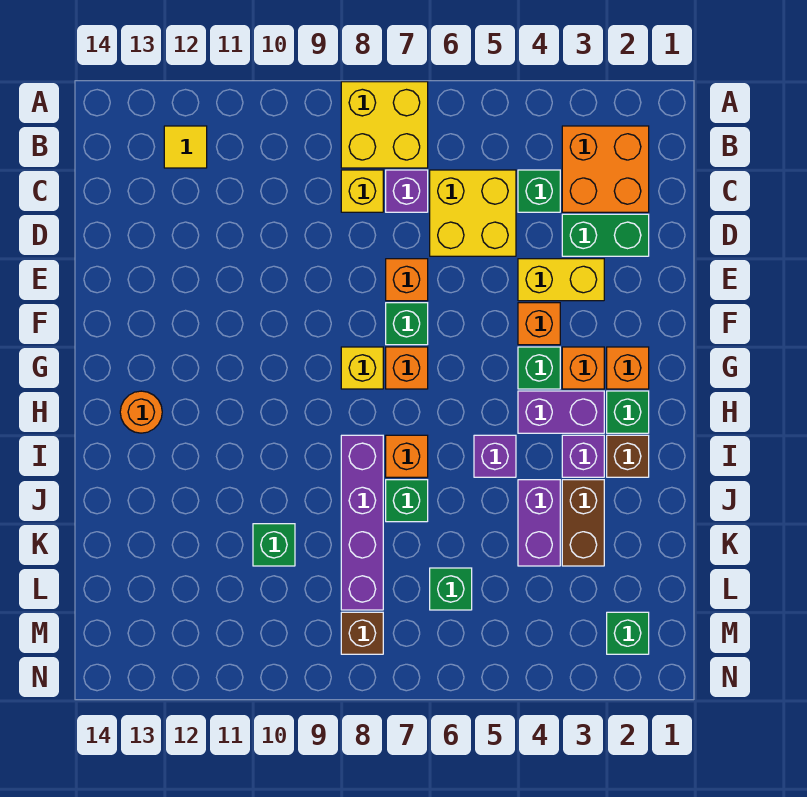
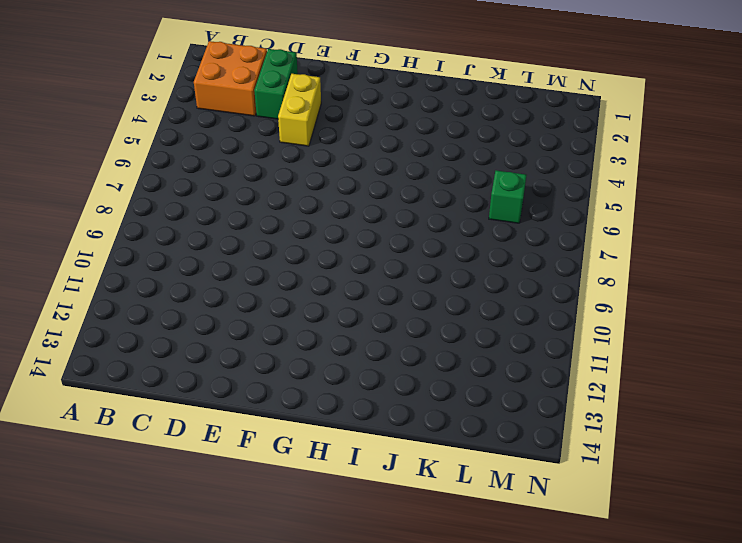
none -> yellow brick A7:B8 level 1
none -> yellow tile B12 level 1
none -> green brick C4 level 1
none -> yellow brick C5:D6 level 1

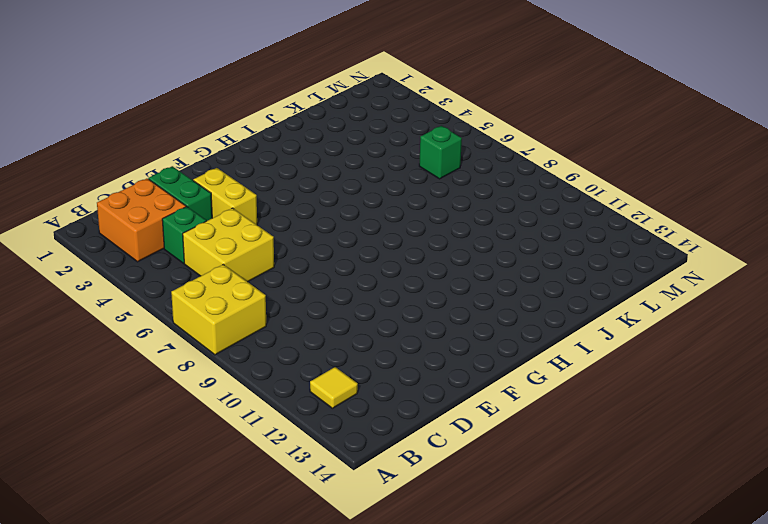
none -> purple brick C7 level 1
none -> yellow brick C8 level 1
none -> orange brick E7 level 1
none -> orange brick F4 level 1

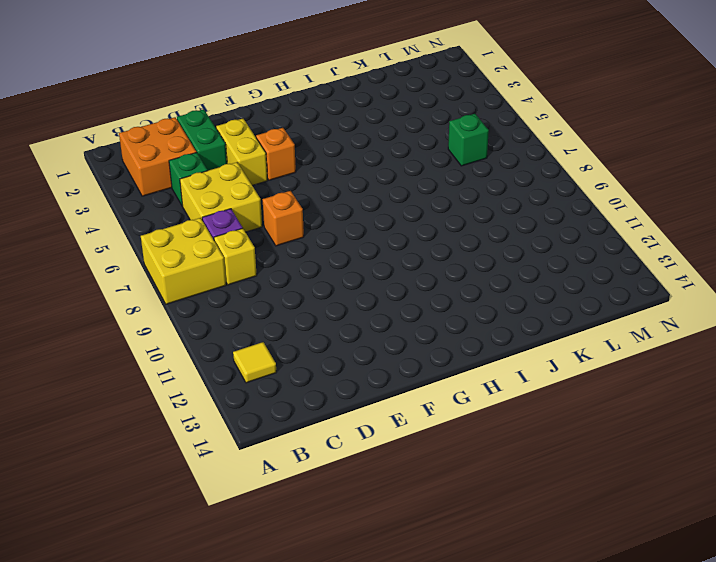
none -> green brick F7 level 1
none -> orange brick G2 level 1
none -> orange brick G3 level 1
none -> green brick G4 level 1

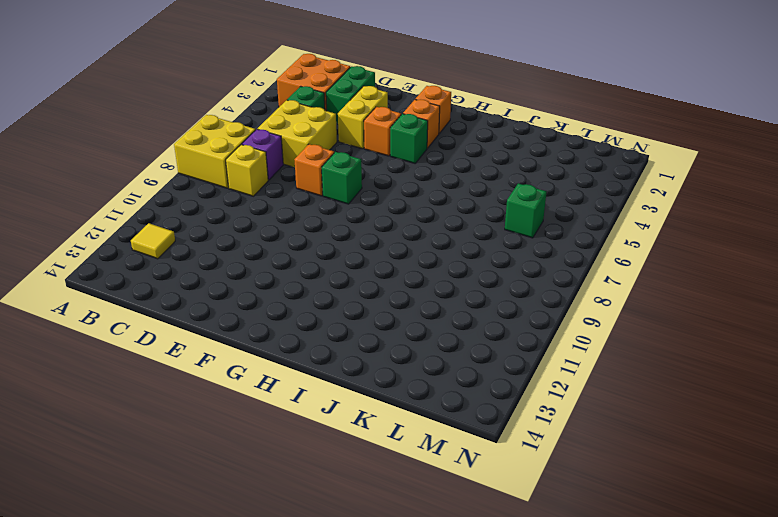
none -> orange brick G7 level 1
none -> yellow brick G8 level 1
none -> green brick H2 level 1
none -> purple brick H3:H4 level 1

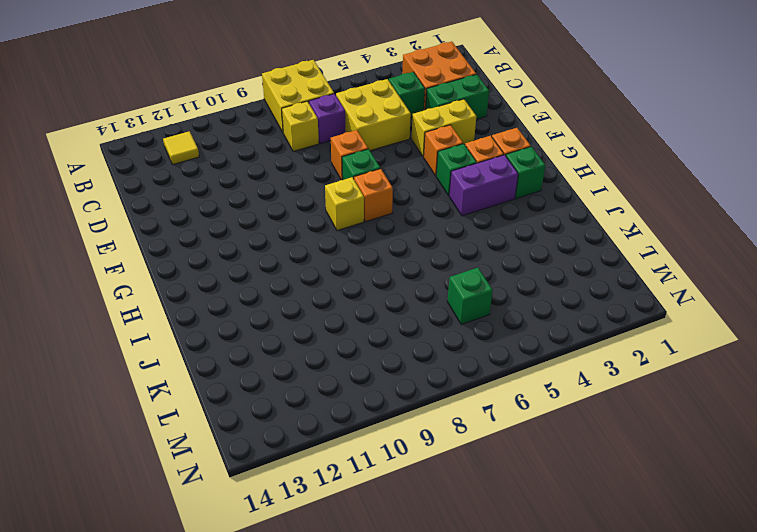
none -> orange round brick H13 level 1
none -> brown brick I2 level 1
none -> purple brick I3 level 1
none -> purple brick I5 level 1

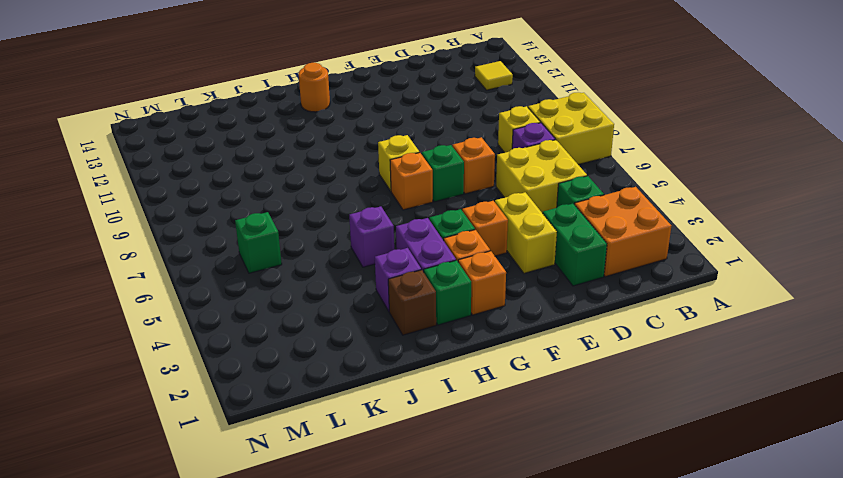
none -> orange brick I7 level 1
none -> purple brick I8:L8 level 1
none -> brown brick J3:K3 level 1
none -> purple brick J4:K4 level 1

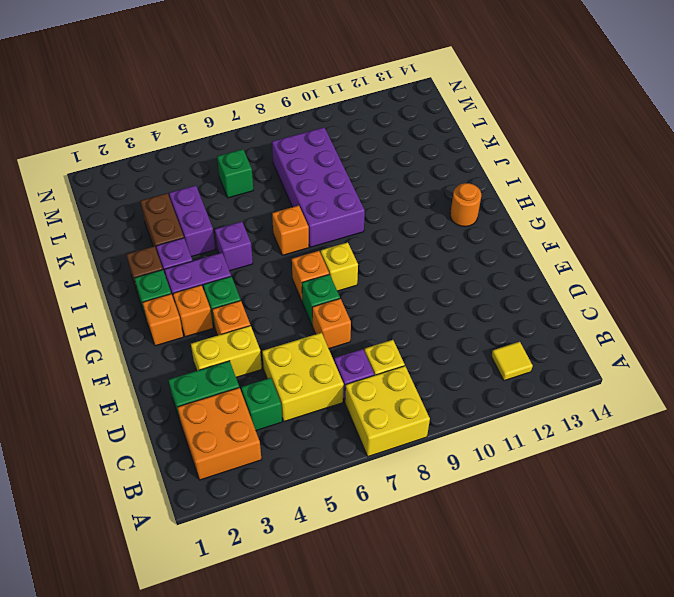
purple brick I8:L9 level 1 -> purple brick I8:L8 level 1
none -> green brick J7 level 1
none -> green brick K10 level 1
none -> green brick M2 level 1
none -> brown brick M8 level 1

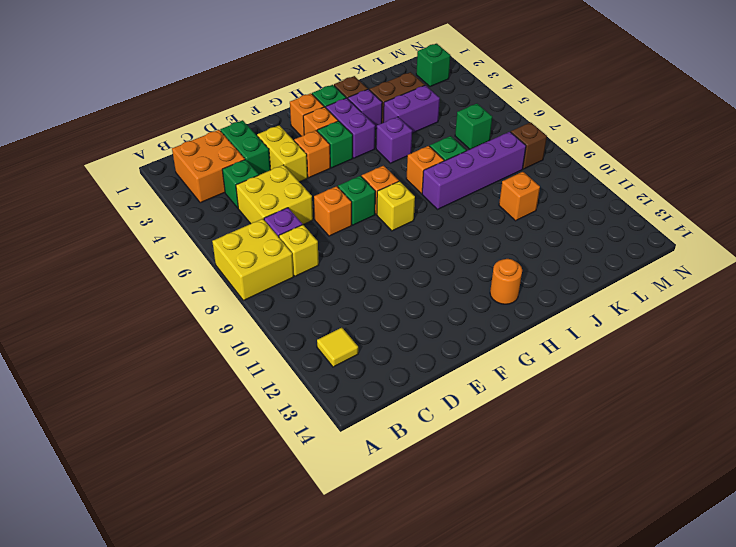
orange brick K10 level 1 -> green brick K10 level 1

